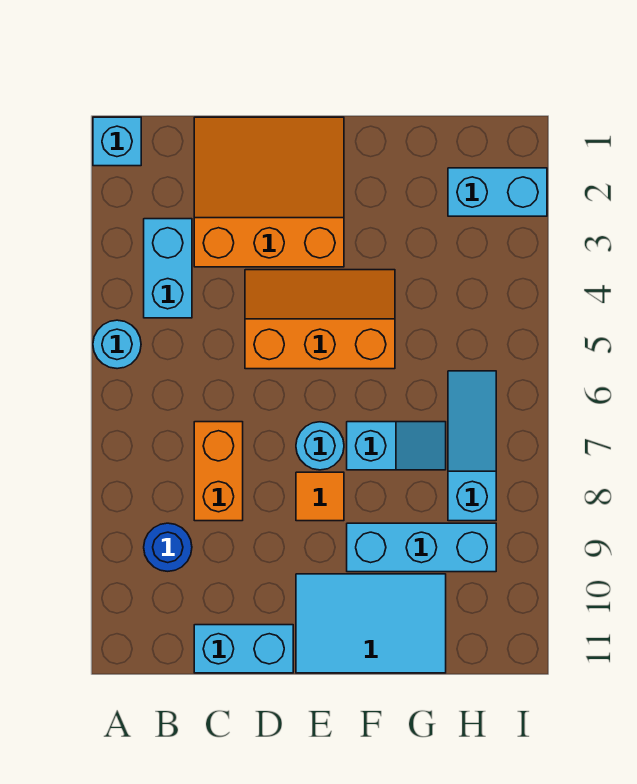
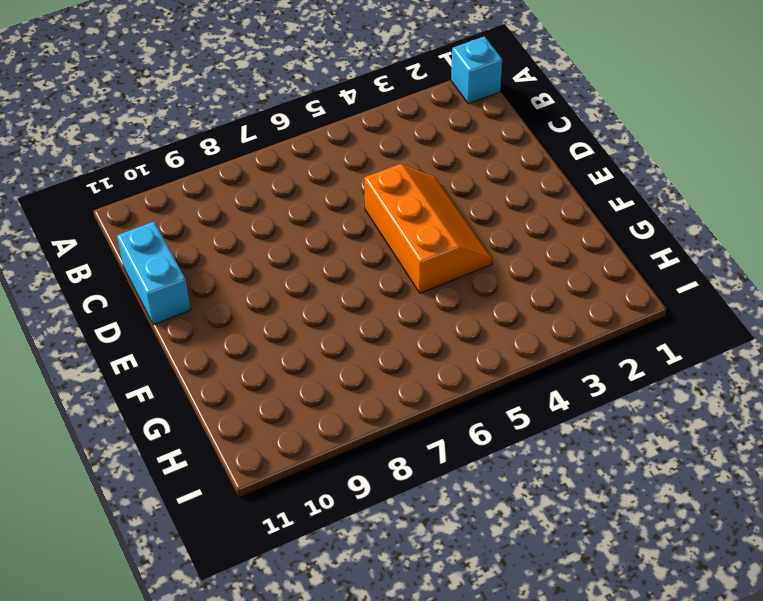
none -> cyan round brick A5 level 1
none -> cyan brick B3:B4 level 1
none -> blue round brick B9 level 1

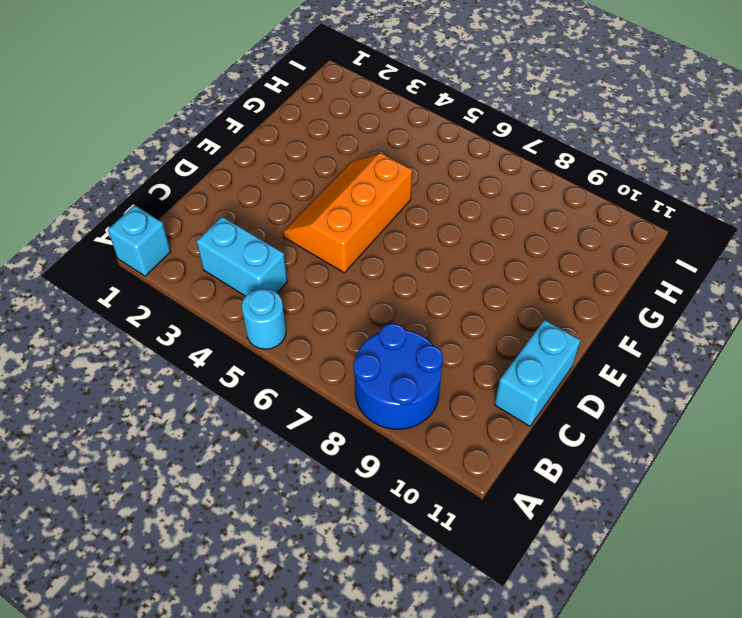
blue round brick A8:B9 level 1 -> blue round brick B9 level 1
none -> orange slope C1:E3 level 1 top 3
none -> orange brick C7:C8 level 1
none -> cyan round brick E7 level 1

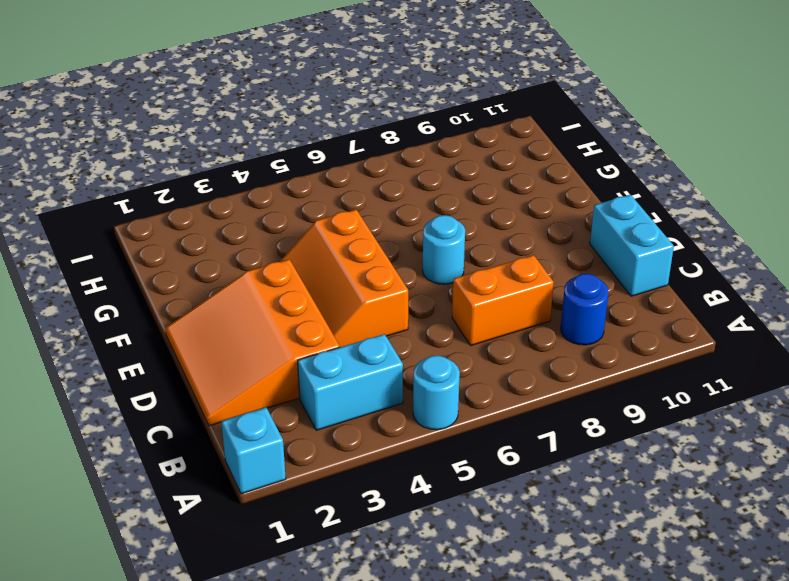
none -> orange tile E8 level 1
none -> cyan tile E10:G11 level 1
none -> cyan slope F7:G7 level 1 top F

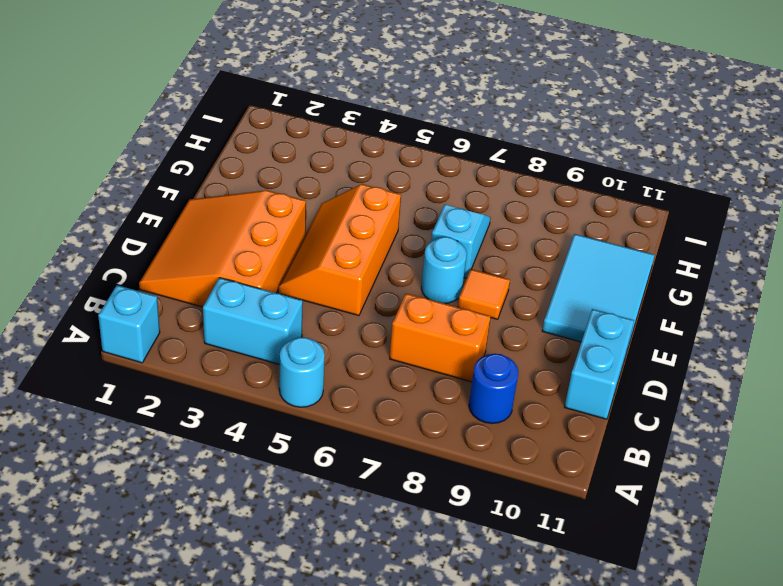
none -> cyan brick F9:H9 level 1
none -> cyan brick H2:I2 level 1
none -> cyan slope H6:H8 level 1 top 8

